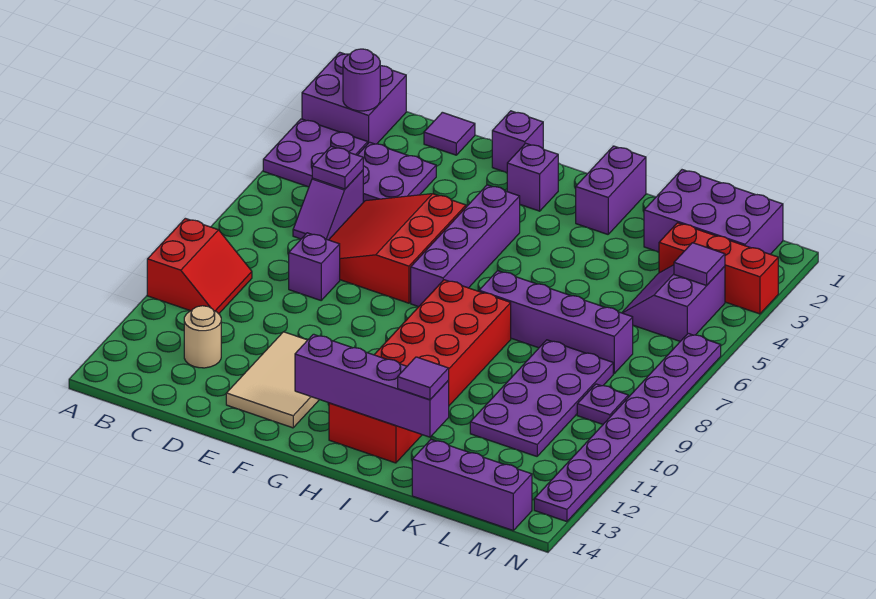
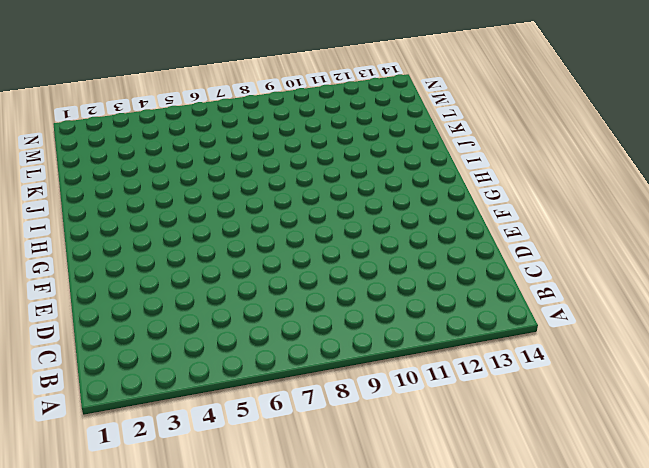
none -> purple brick A1:B2 level 1
none -> purple plate A3:B4 level 1
none -> red slope A9:B10 level 1 top A

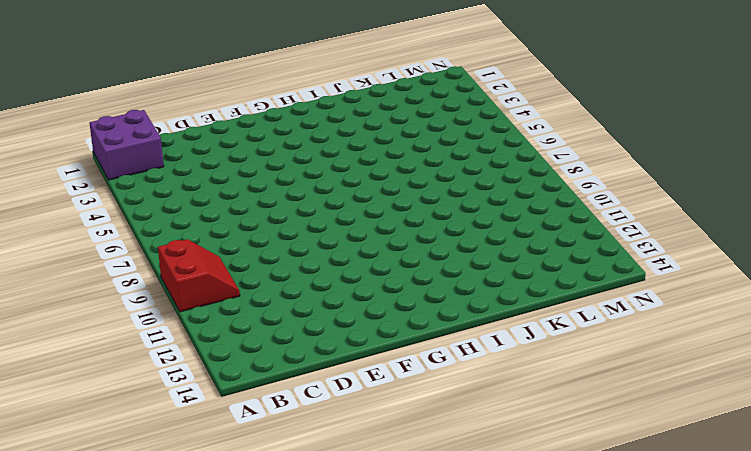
none -> purple plate A3:B4 level 1
none -> purple plate C3:D4 level 1
none -> purple slope C5:C6 level 1 top 5

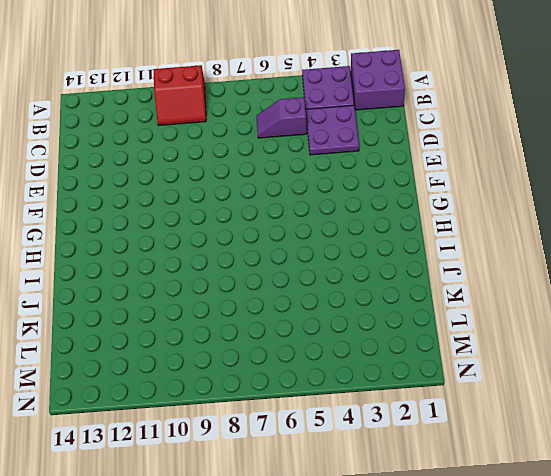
none -> tan round brick C12 level 1
none -> purple tile D1 level 1
none -> red slope D5:F7 level 1 top F

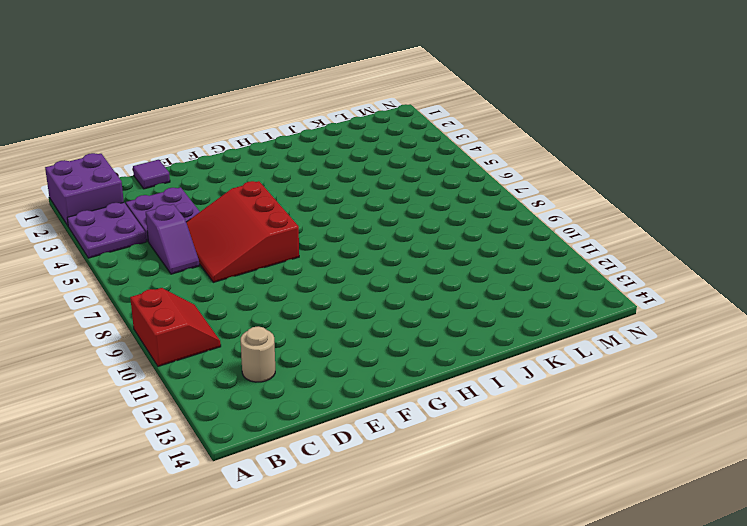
none -> purple brick D8 level 1
none -> tan tile E11:F13 level 1
none -> purple brick F1 level 1

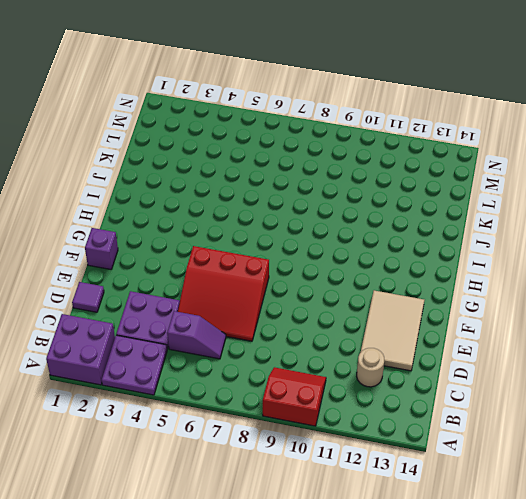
tan tile D12:F13 level 1 -> tan tile E11:F13 level 1
none -> purple brick D8 level 1
none -> purple brick G2 level 1
none -> purple brick G4:G7 level 1

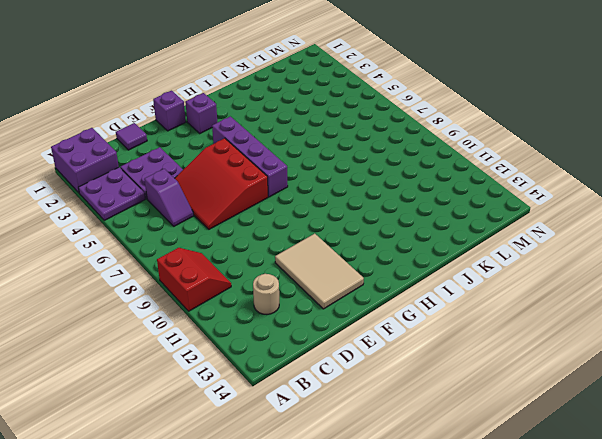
none -> purple brick D8 level 1
none -> red brick H8:I13 level 1
none -> purple brick I1:I2 level 1

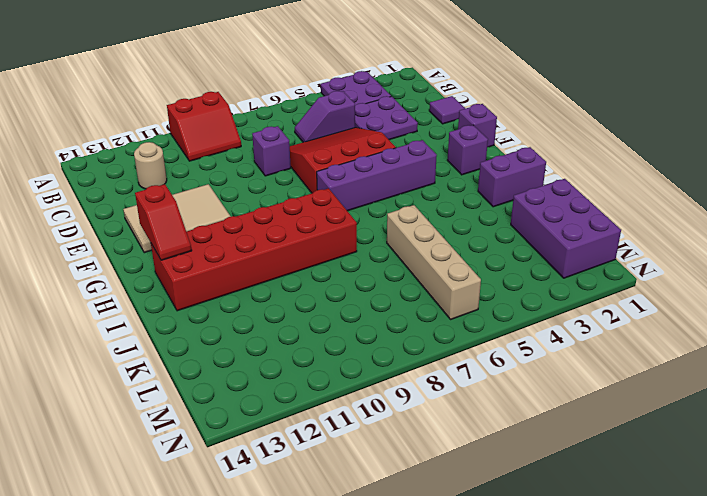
red slope G13:H13 level 2 top G -> purple brick G13:J13 level 2
tan brick J6:M6 level 1 -> none
none -> purple brick A1:B2 level 1
none -> purple brick I7:L7 level 1
none -> purple plate K8:L11 level 1

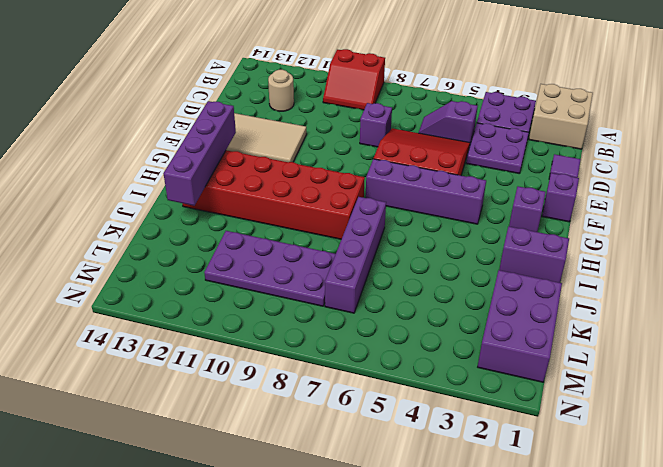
tan brick A1:B2 level 1 -> purple brick A1:B2 level 1
none -> purple brick K14:M14 level 1
none -> red brick L3:N3 level 1
none -> purple slope L4:M5 level 1 top M

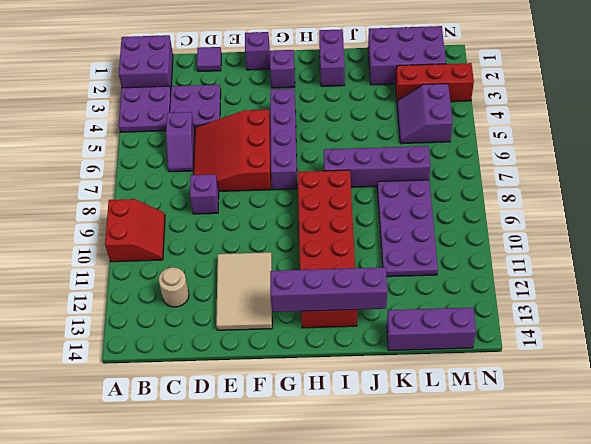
none -> purple plate M9 level 1
none -> purple plate N6:N13 level 1
none -> purple round brick B2 level 2

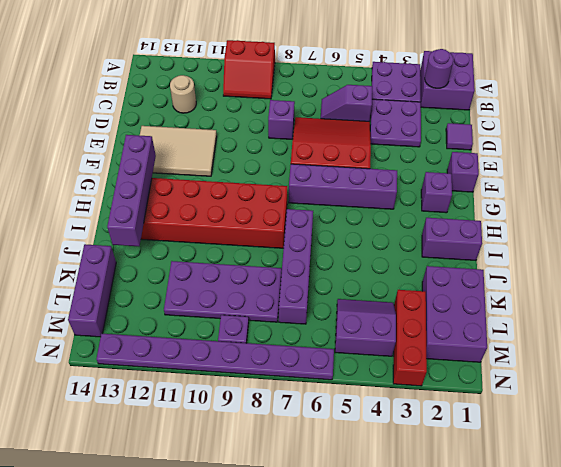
none -> purple plate C5 level 2
none -> purple tile M4 level 2
none -> purple tile J13 level 3

